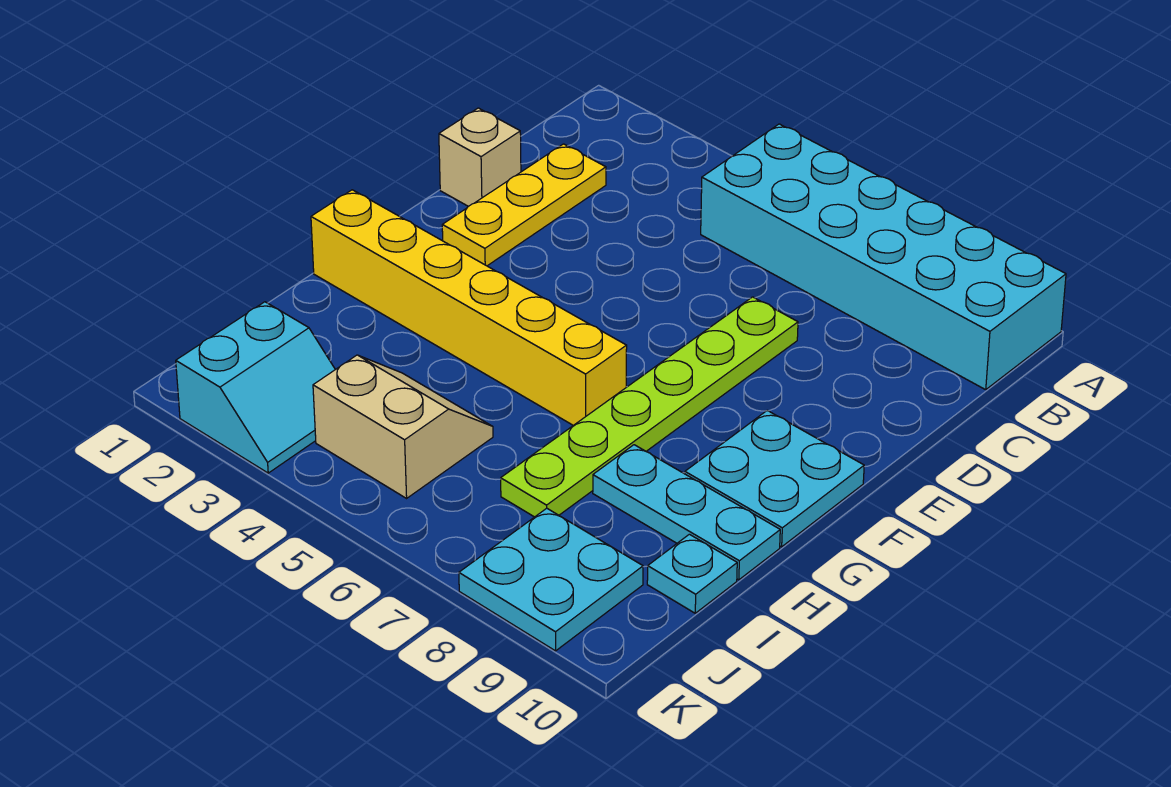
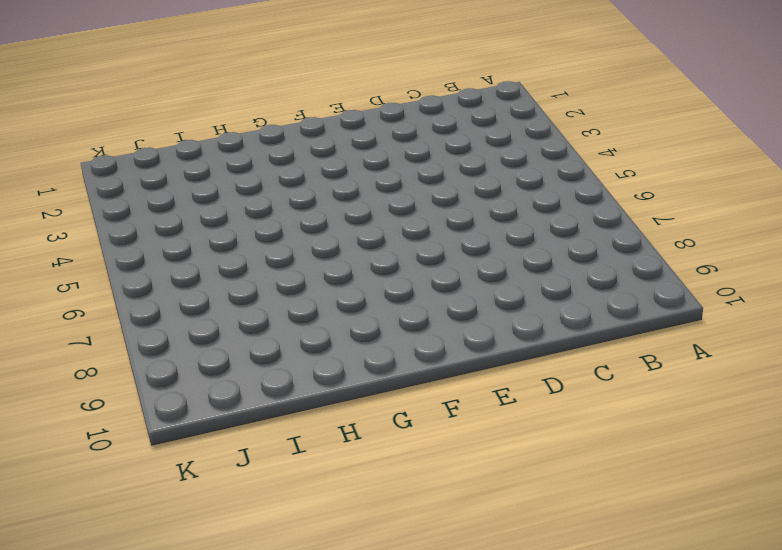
none -> cyan brick A5:B10 level 1
none -> yellow plate C2:E2 level 1

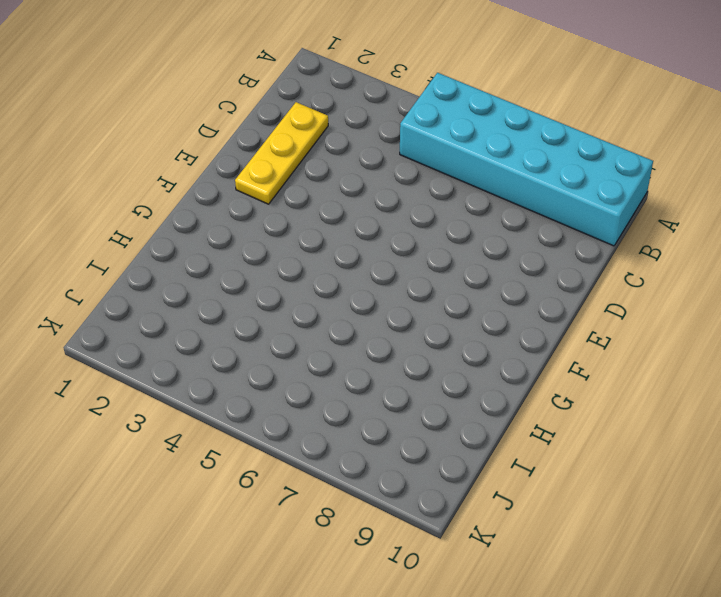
none -> tan brick D1 level 1
none -> lime plate D7:I7 level 1

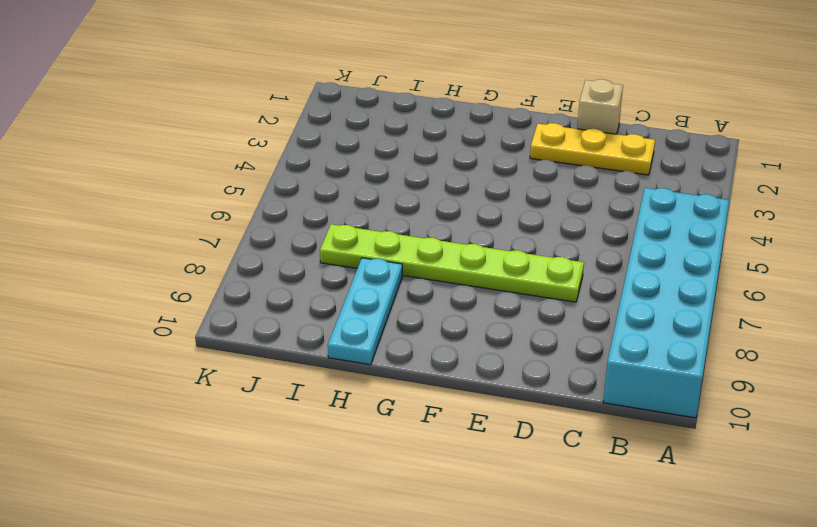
none -> cyan plate F9:G10 level 1
none -> yellow brick G1:G6 level 1

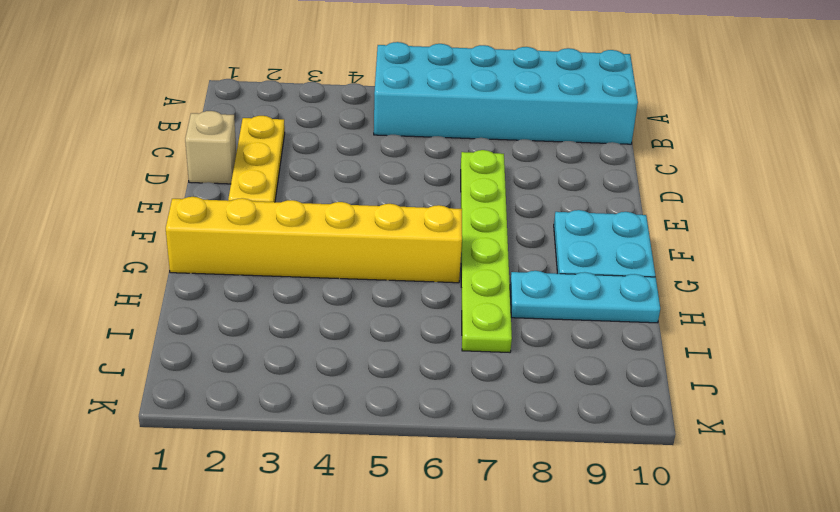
none -> tan slope I4:J5 level 1 top J
none -> cyan plate I10 level 1

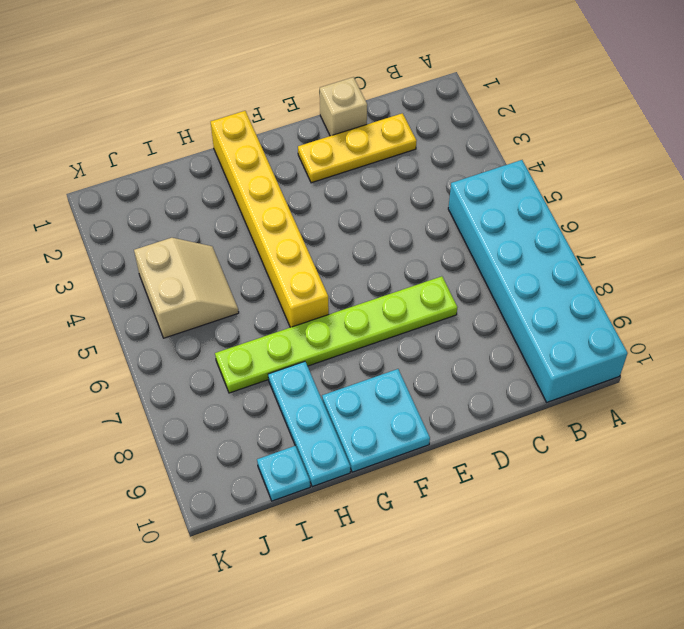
none -> cyan slope J2:K3 level 1 top 2
none -> cyan plate J8:K9 level 1

